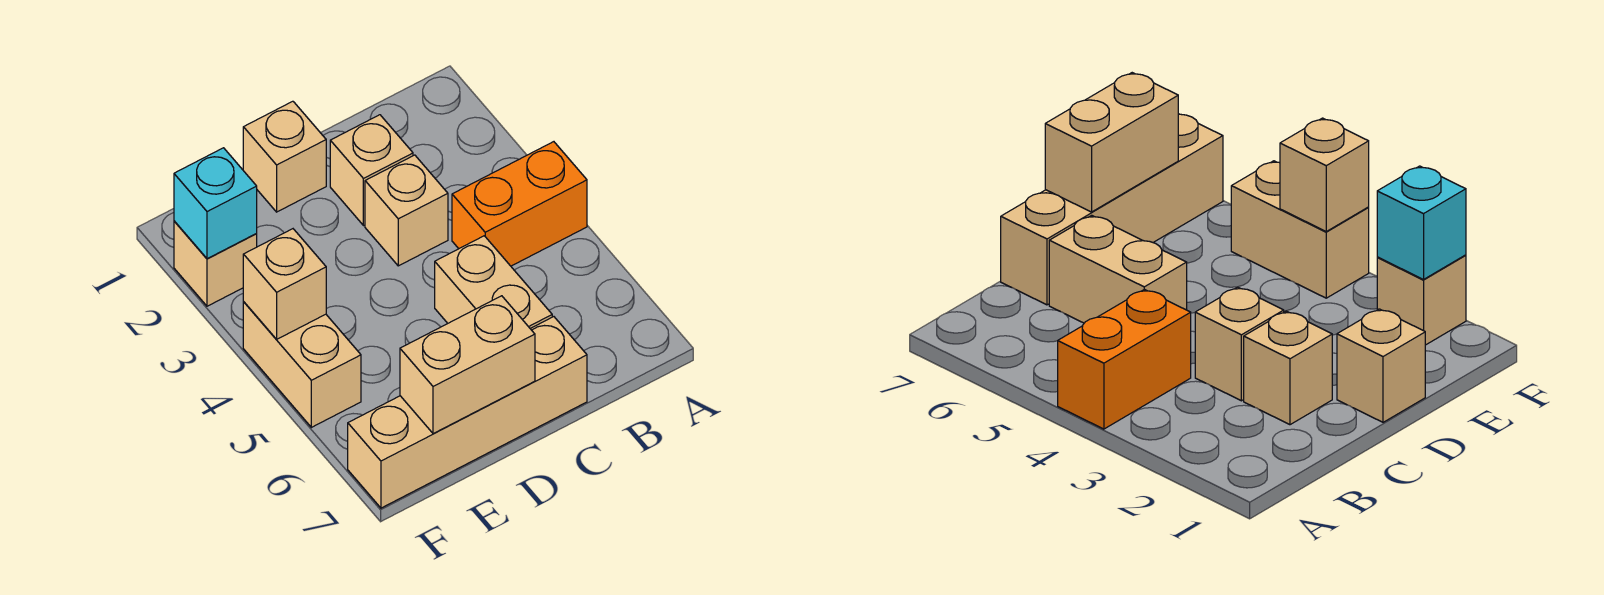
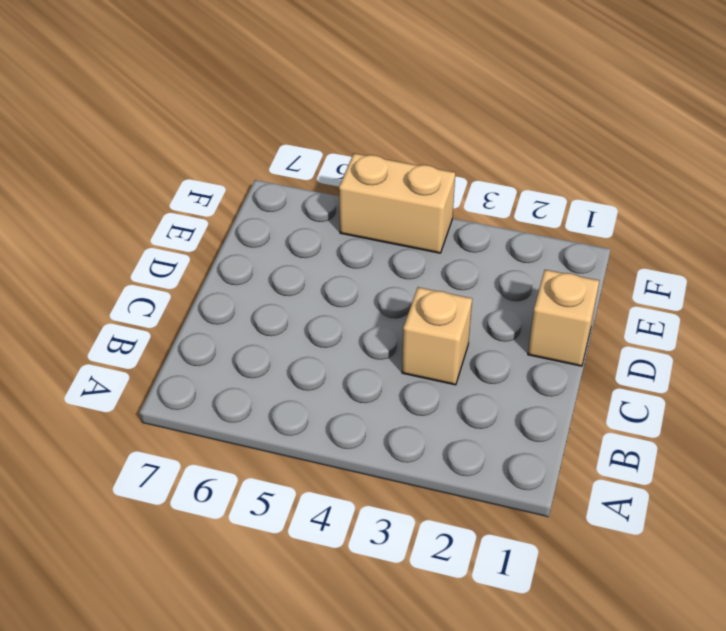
none -> orange brick A4:B4 level 1
none -> tan brick C2 level 1

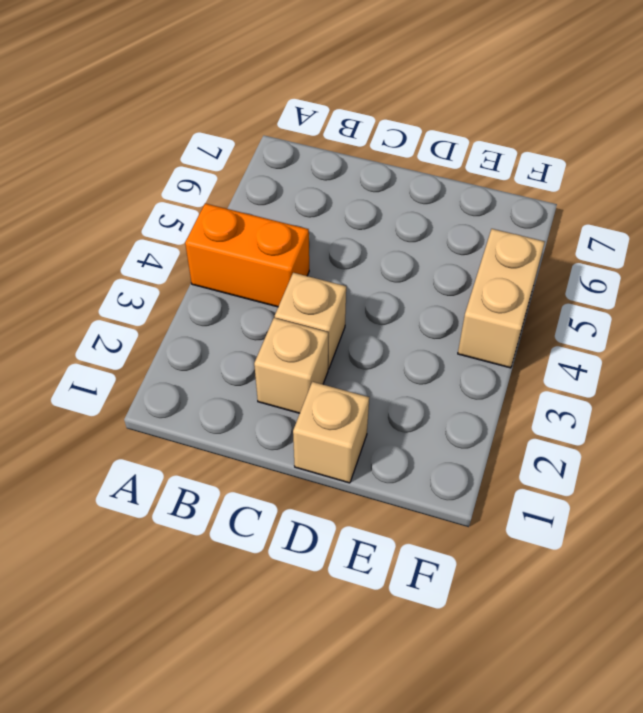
none -> tan brick C5:C6 level 1
none -> tan brick C7:F7 level 1

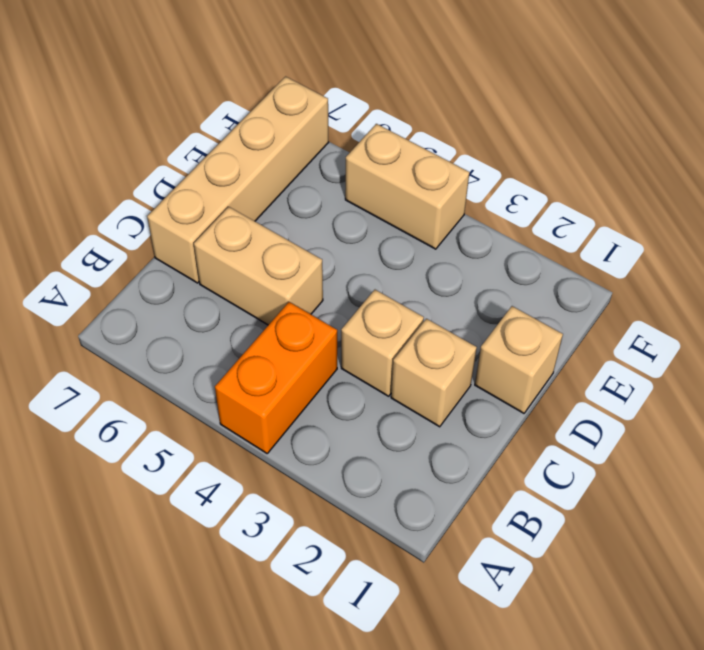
none -> tan brick F2 level 1
none -> tan brick D7:E7 level 2

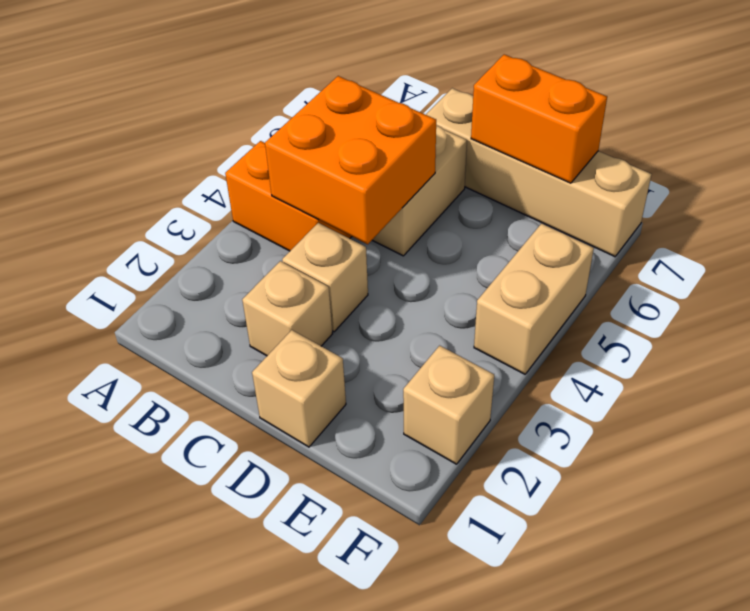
orange brick B4:C5 level 2 -> none
orange brick D7:E7 level 2 -> tan brick D7:E7 level 2
none -> cyan brick F2 level 2
none -> tan brick F4 level 2

